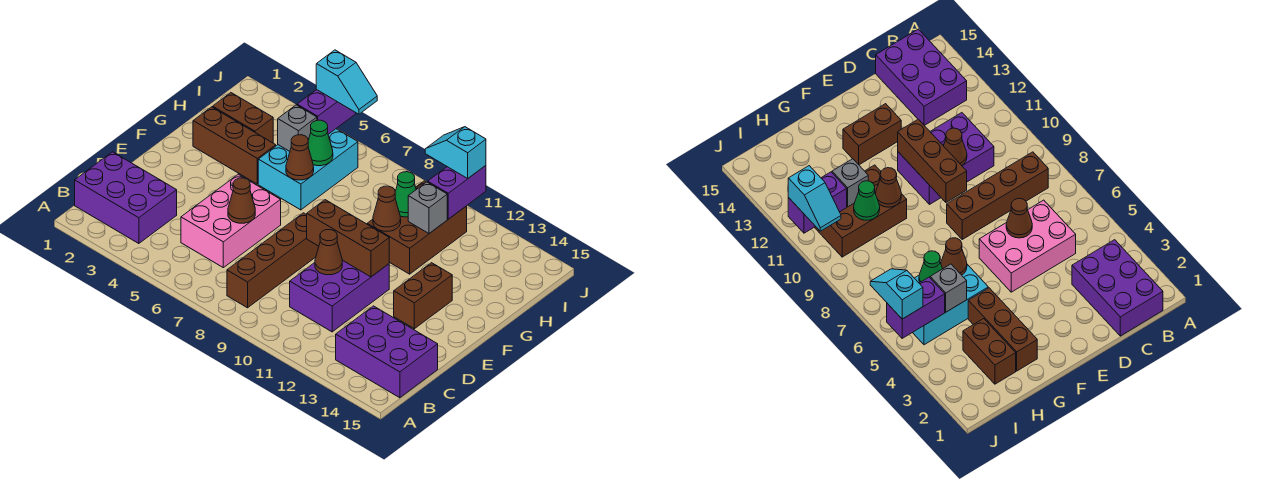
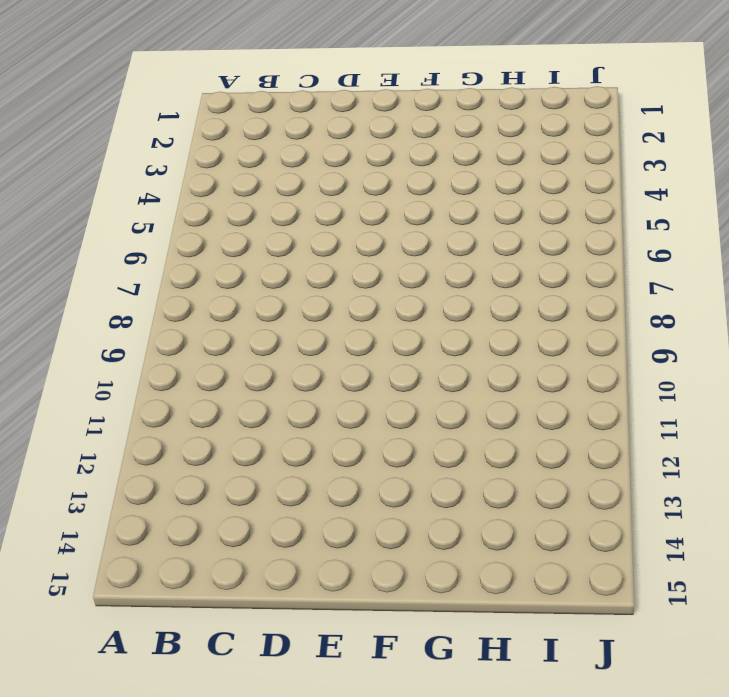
none -> purple brick B1:C3 level 1
none -> brown brick B8:E8 level 1
none -> purple brick B13:C15 level 1

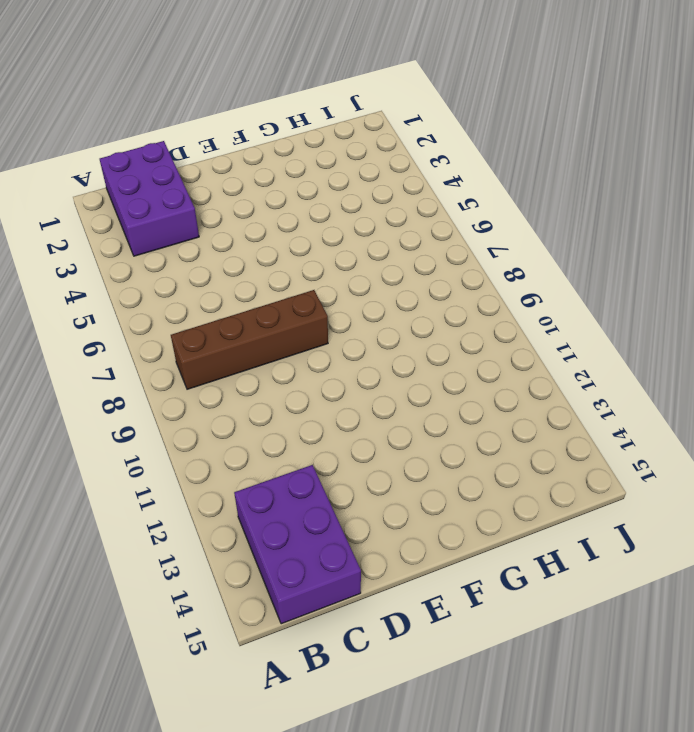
none -> pink brick C5:E6 level 1
none -> purple brick C10:E11 level 1
none -> brown brick E13:F13 level 1

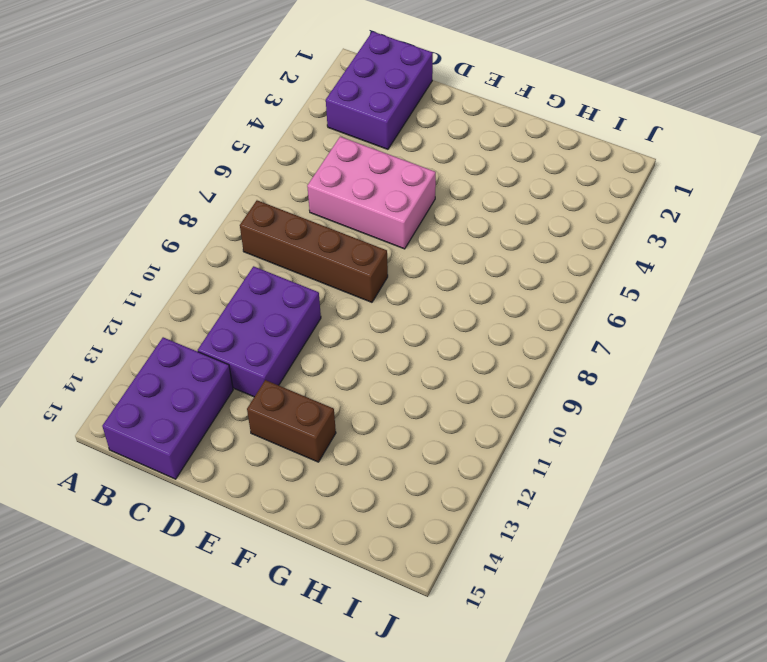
purple brick C10:D12 level 1 -> purple brick C10:E11 level 1
none -> brown brick G2:G4 level 1
none -> cyan brick G5:I6 level 1
none -> brown brick G10:I11 level 1

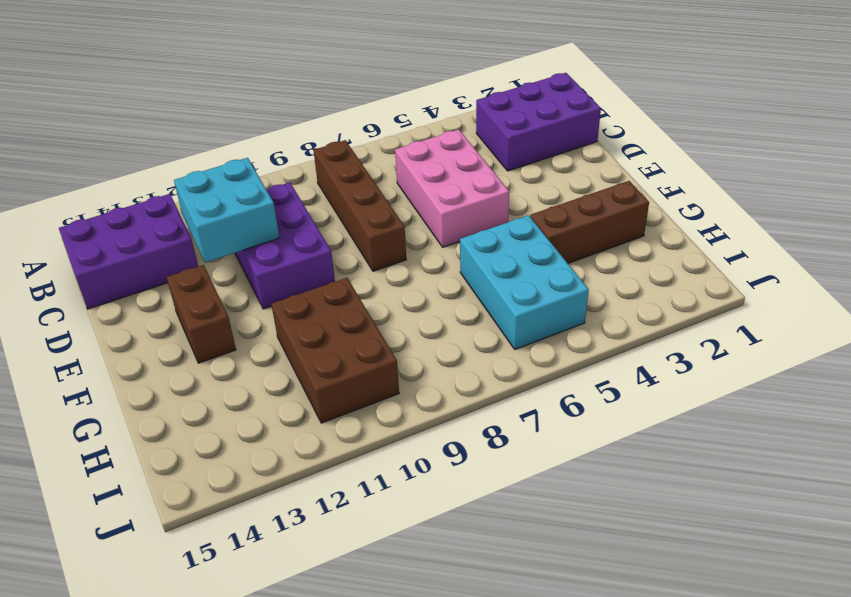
cyan brick C11:D12 level 2 -> none
none -> brown brick H2:H3 level 1
none -> brown cone D6 level 2
none -> brown cone D10 level 2

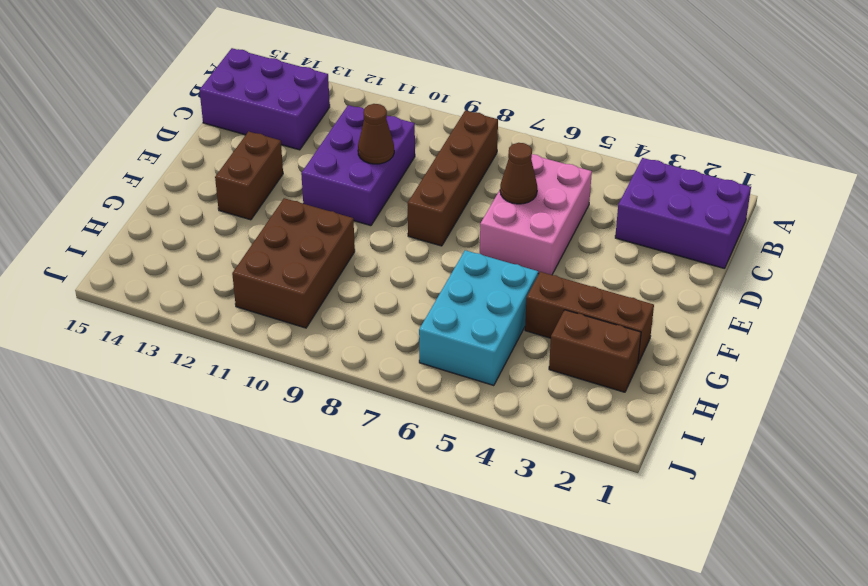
none -> brown brick E9:E11 level 2
none -> brown cone G6 level 2
none -> brown cone G10 level 2

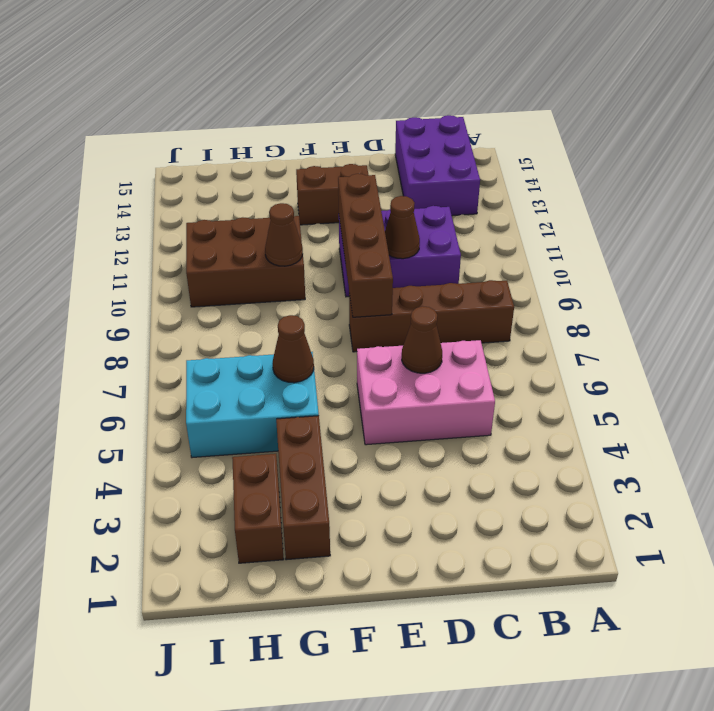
brown brick E8:E11 level 2 -> brown brick E9:E11 level 2
none -> purple brick B1:C3 level 1
none -> grey brick H5 level 2
none -> green cone H6 level 2

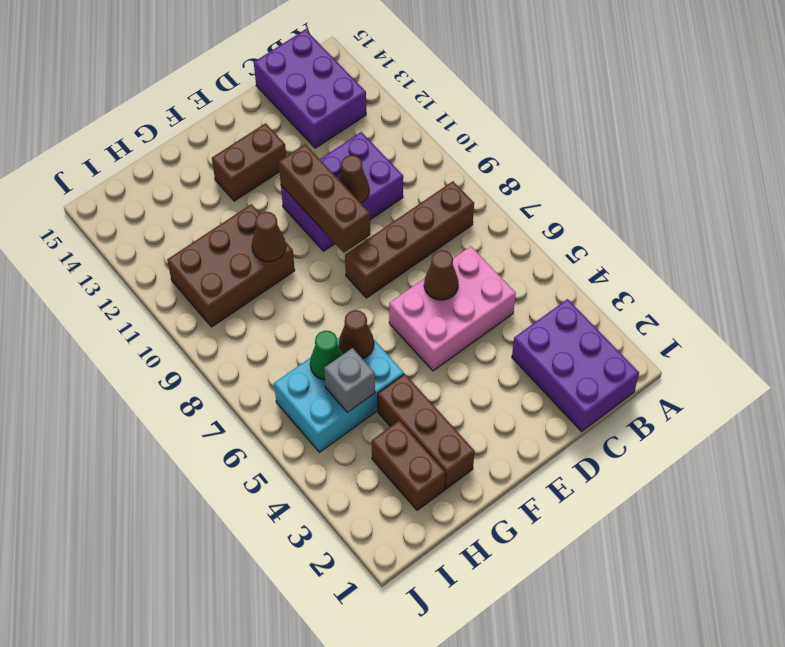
none -> green cone H10 level 2
none -> grey brick H11 level 2
none -> purple brick I5:J5 level 2

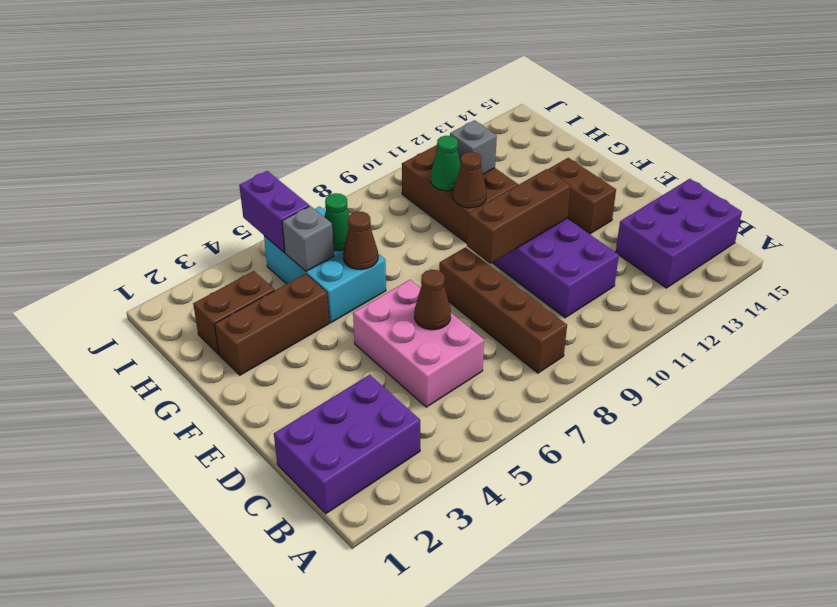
none -> brown cone D10 level 2
none -> purple brick I11:J11 level 2
none -> cyan slope J5:J6 level 3 top 5

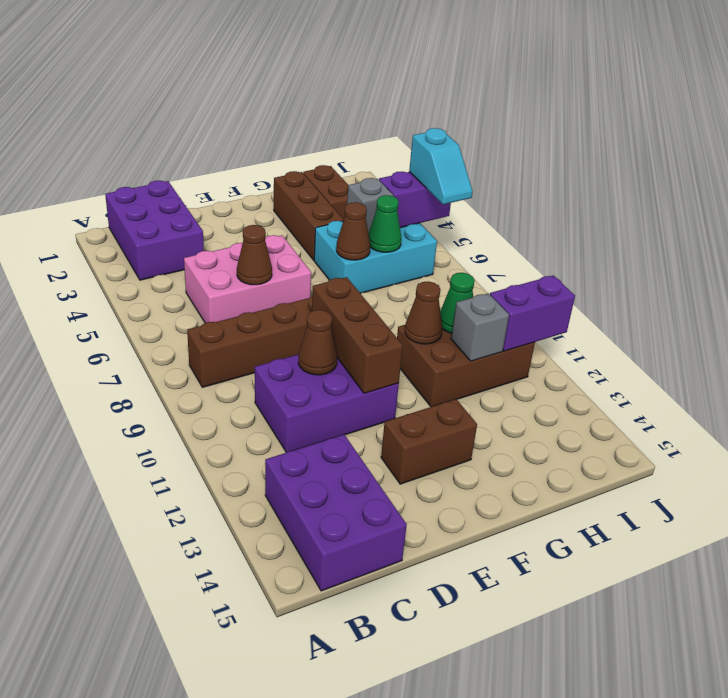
none -> cyan slope J10:J11 level 3 top 11

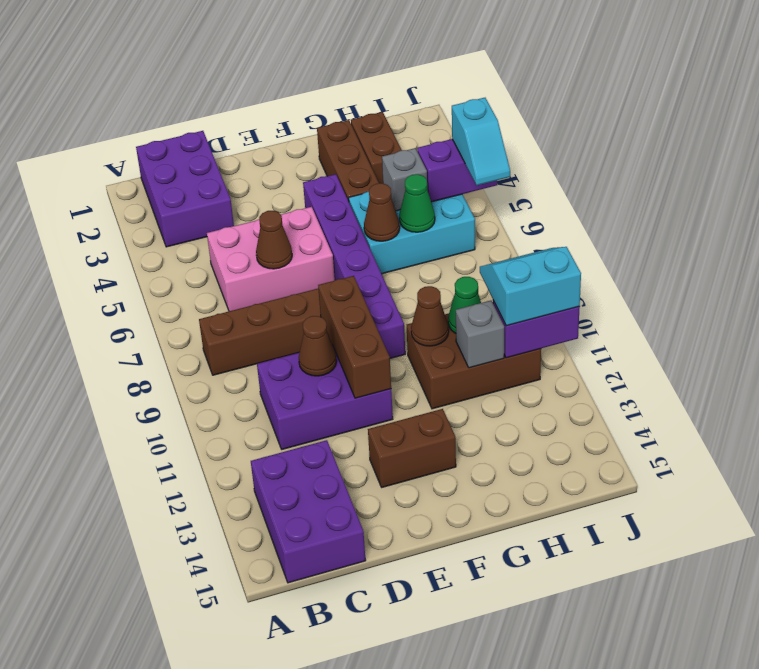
purple brick F4:F9 level 1 -> none
cyan slope I10:J11 level 3 top 11 -> cyan slope J10:J11 level 3 top 11

